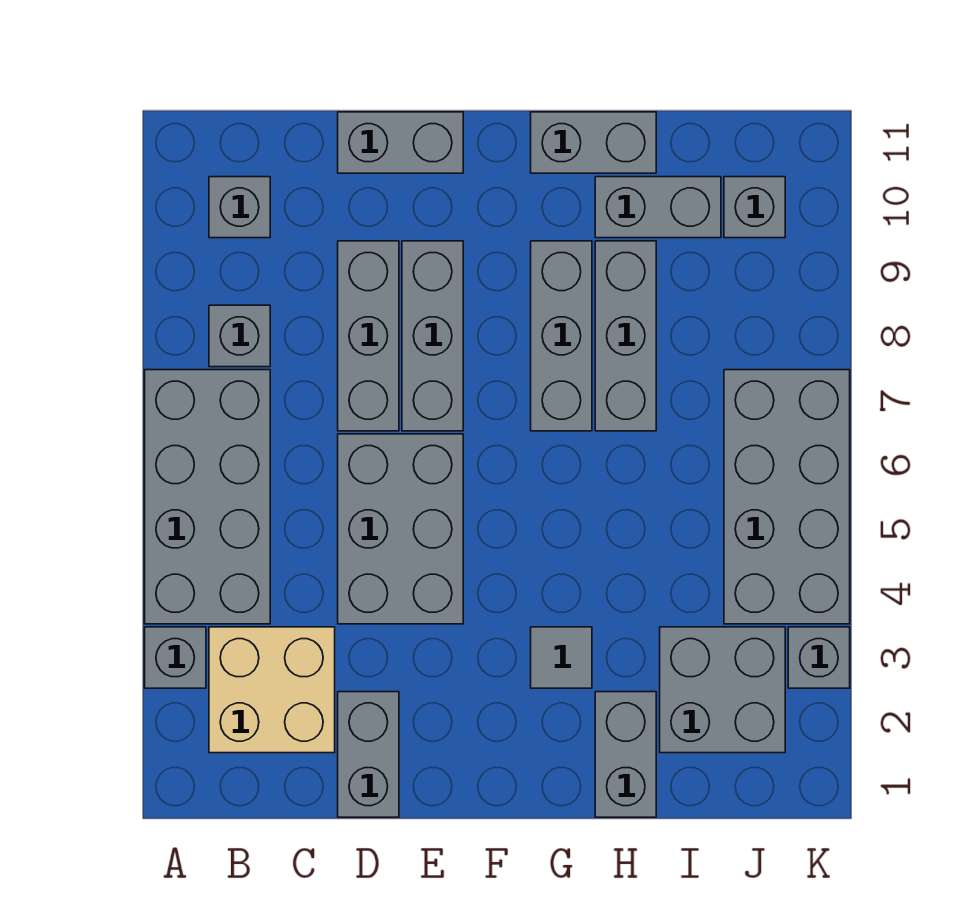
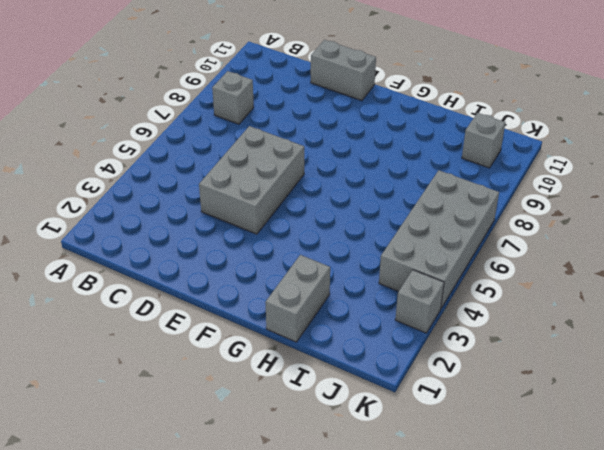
none -> grey brick A3 level 1
none -> grey brick A4:B7 level 1
none -> tan brick B2:C3 level 1

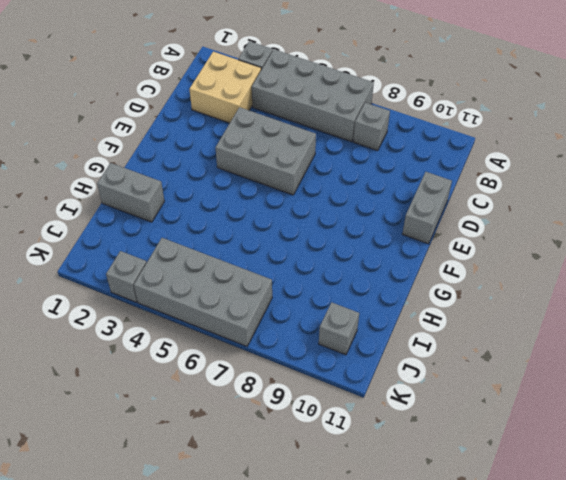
none -> grey brick B10 level 1
none -> grey brick D1:D2 level 1
none -> grey brick D7:D9 level 1

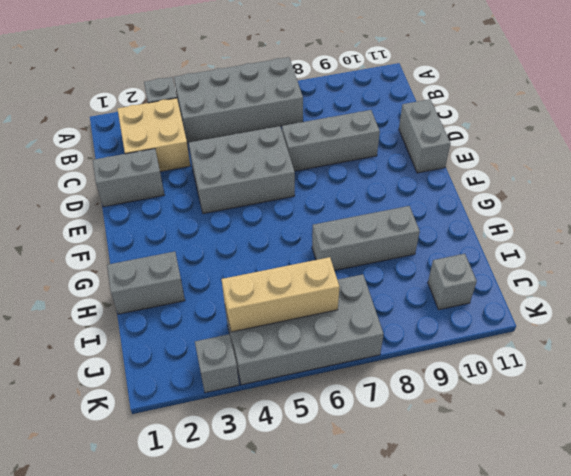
tan brick J4:J6 level 2 -> none
none -> grey brick B8 level 1
none -> grey brick B10 level 1
none -> grey brick E7:E9 level 1

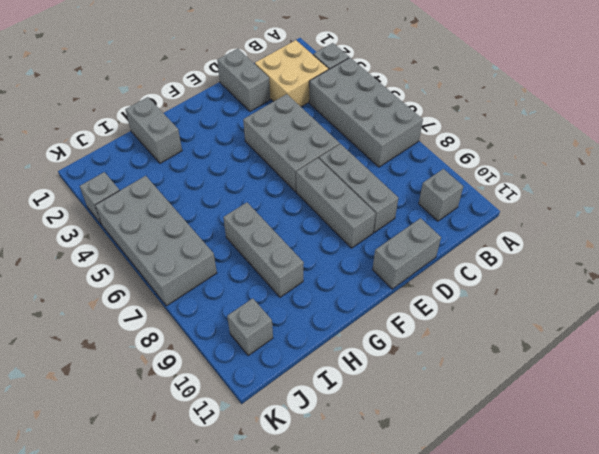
none -> grey brick B8 level 1
none -> grey tile G3 level 1
none -> grey brick G7:G9 level 1

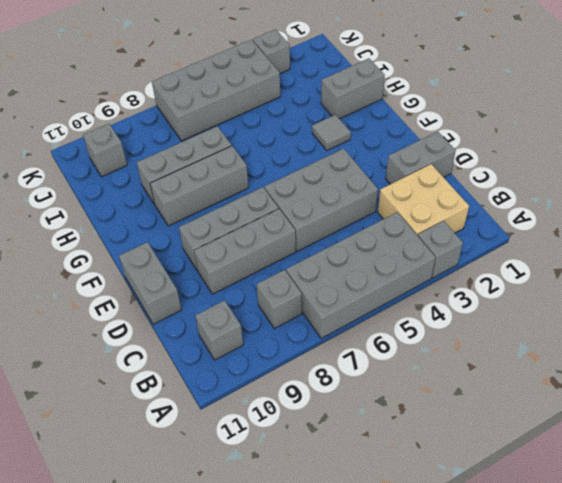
none -> grey brick G11:H11 level 1
none -> grey brick H10:I10 level 1
none -> grey brick I2:J3 level 1

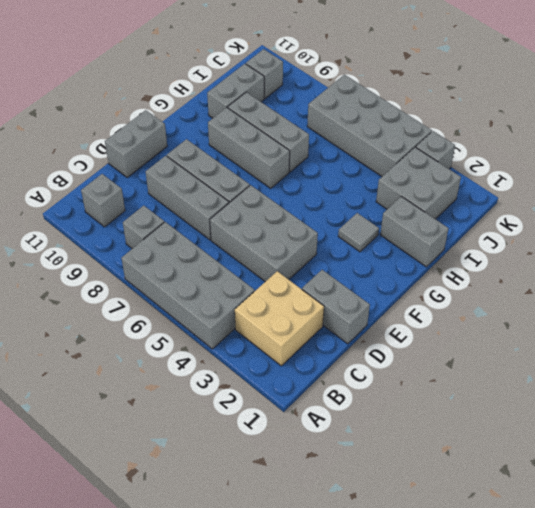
none -> grey brick A3 level 1
none -> grey brick G11:H11 level 1

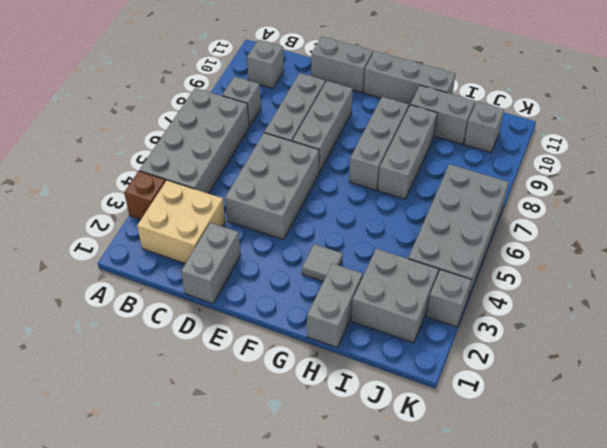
brown brick A3 level 1 -> grey brick A3 level 1
grey brick F11:H11 level 1 -> grey brick G11:H11 level 1

